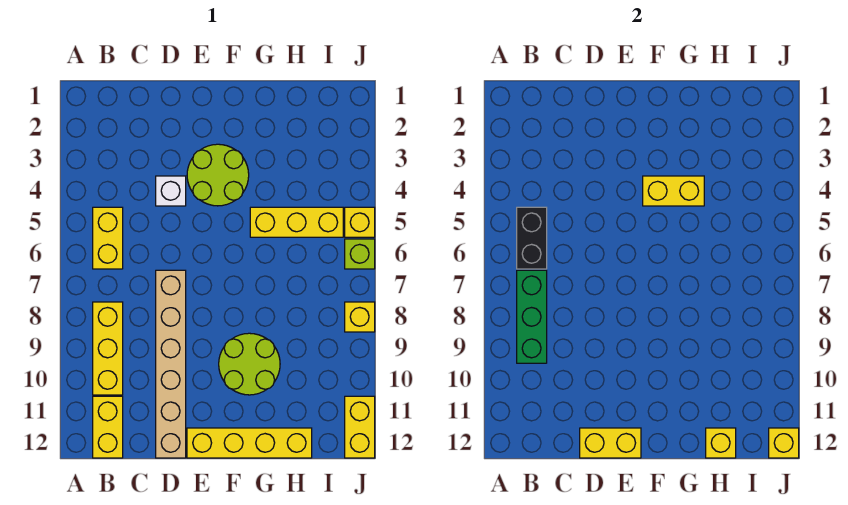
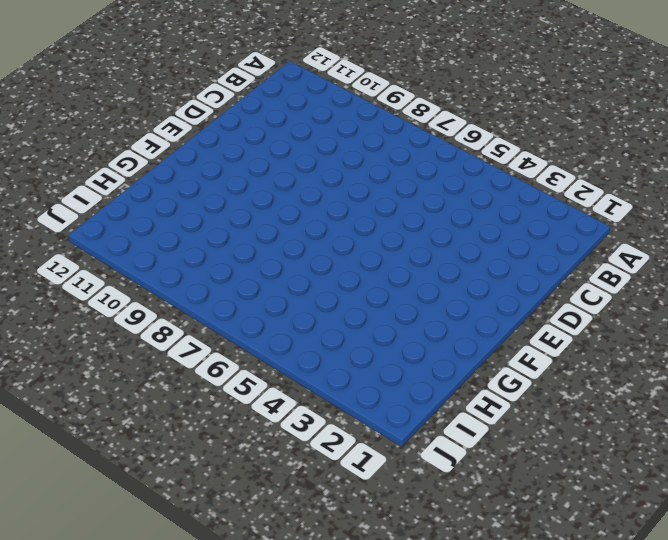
none -> yellow brick B5:B6 level 1
none -> yellow brick B8:B10 level 1
none -> yellow brick B11:B12 level 1

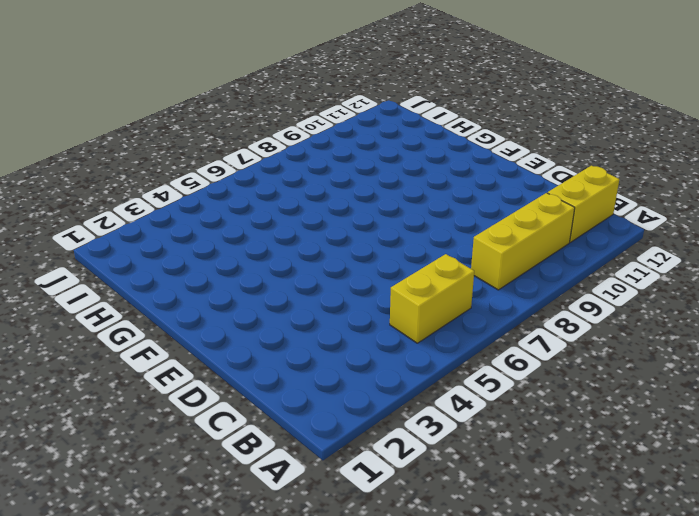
none -> white brick D4 level 1
none -> tan brick D7:D12 level 1
none -> lime round brick E3:F4 level 1

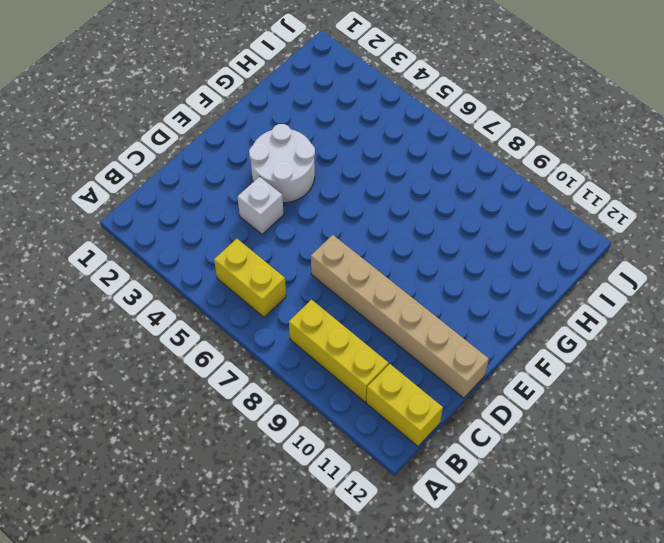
white round brick E3:F4 level 1 -> lime round brick E3:F4 level 1
none -> yellow brick E12:H12 level 1
none -> lime round brick F9:G10 level 1
none -> yellow brick G5:I5 level 1

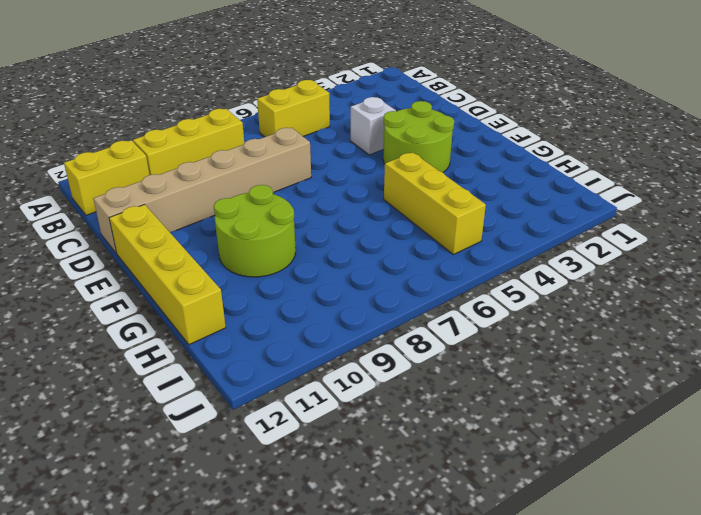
none -> yellow brick J5 level 1
none -> lime brick J6 level 1
none -> yellow brick J8 level 1

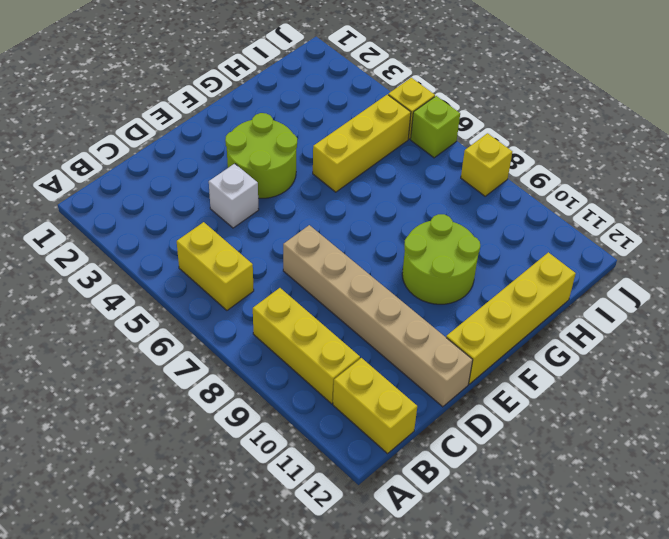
none -> yellow brick J11:J12 level 1
none -> black brick B5:B6 level 2
none -> green brick B7:B9 level 2

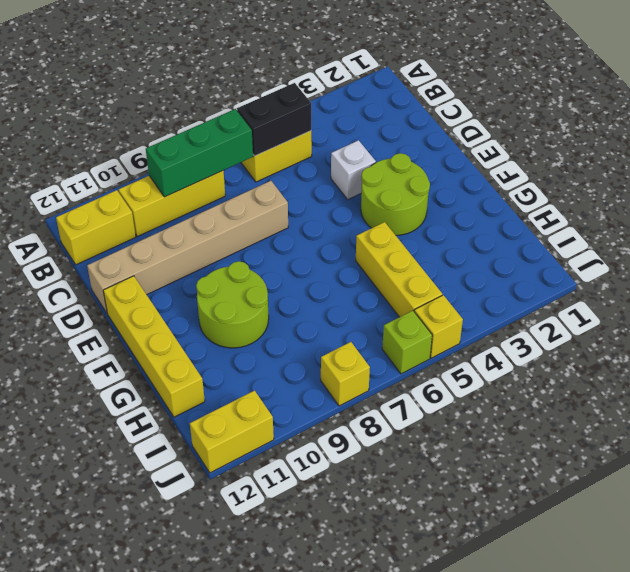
none -> yellow brick D12:E12 level 2
none -> yellow brick F4:G4 level 2
none -> yellow brick H12 level 2

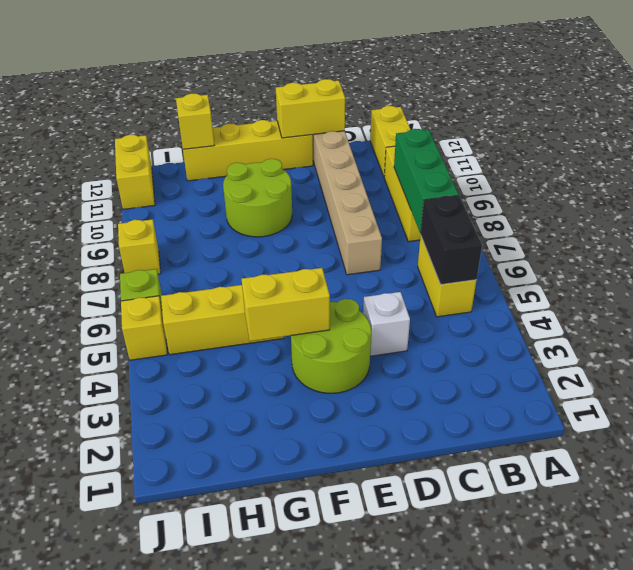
none -> yellow brick J12 level 2

